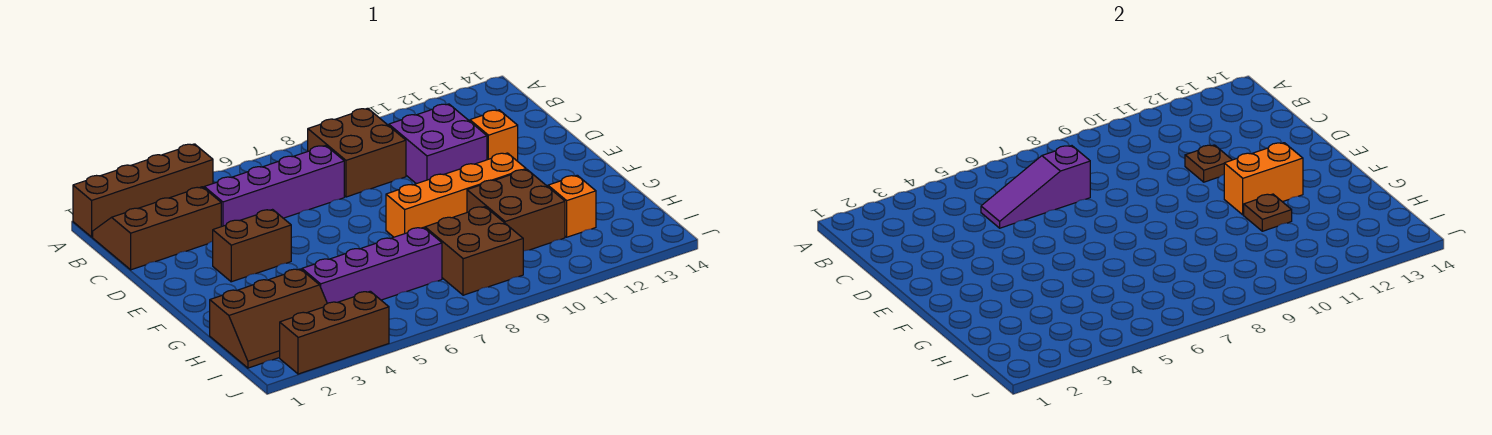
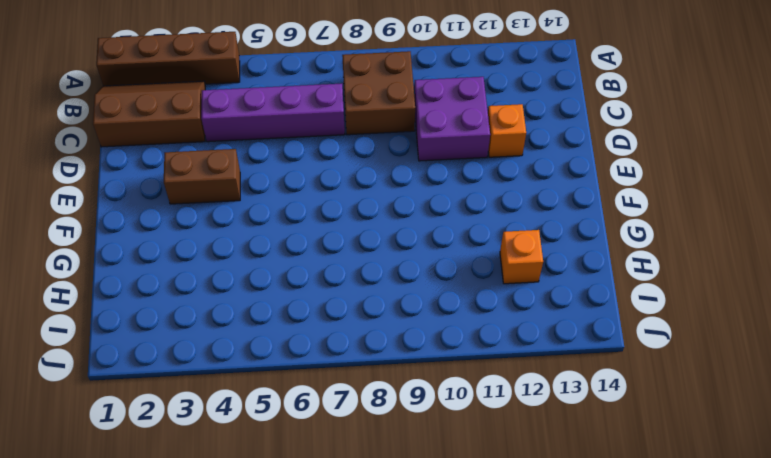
none -> orange brick F8:F11 level 1
none -> brown brick G10:H11 level 1
none -> brown slope H1:I3 level 1 top H

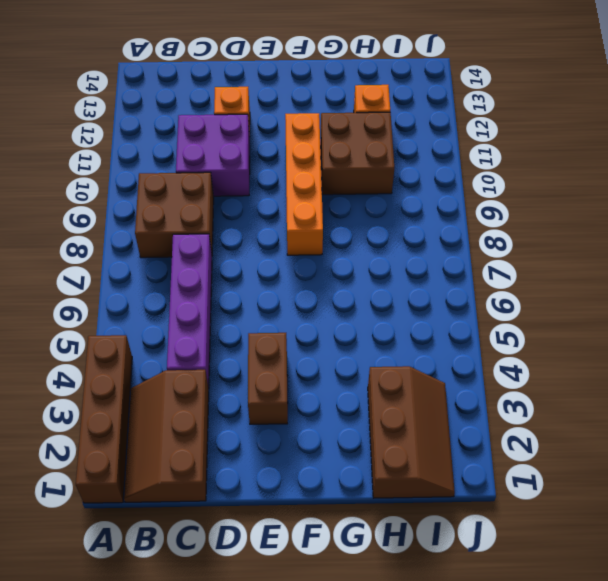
none -> purple brick H4:H7 level 1
none -> brown brick H8:I9 level 1
none -> brown brick J2:J4 level 1

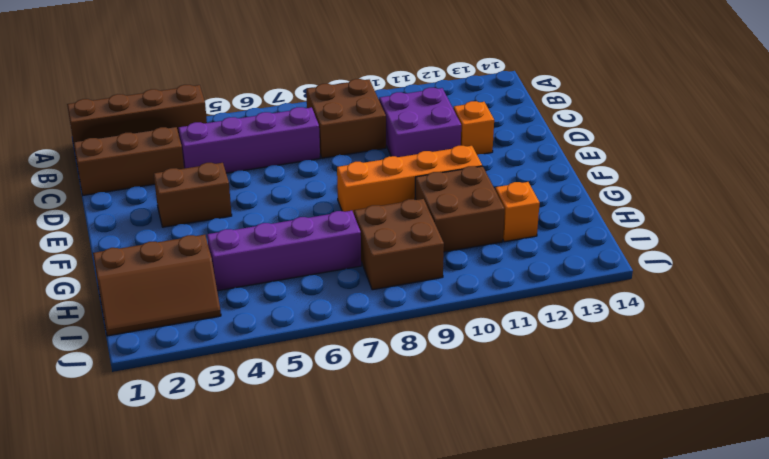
none -> brown brick J2:J4 level 1
none -> purple slope C5:C7 level 2 top 7
none -> brown plate D11 level 2

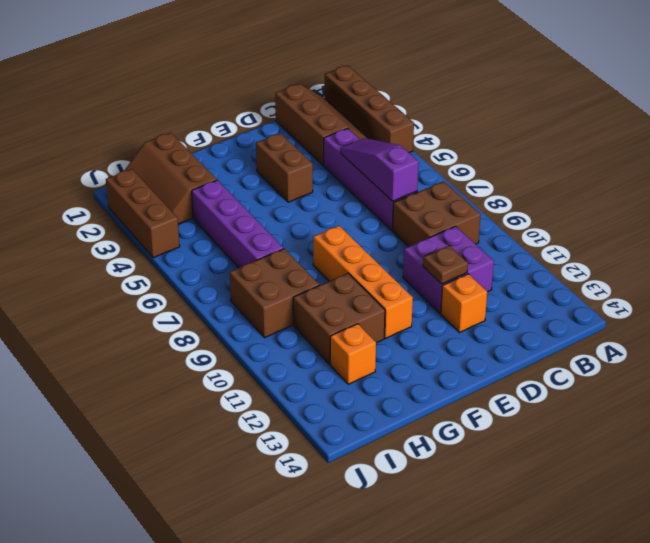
none -> orange brick F11:F12 level 2
none -> brown plate G11 level 2

